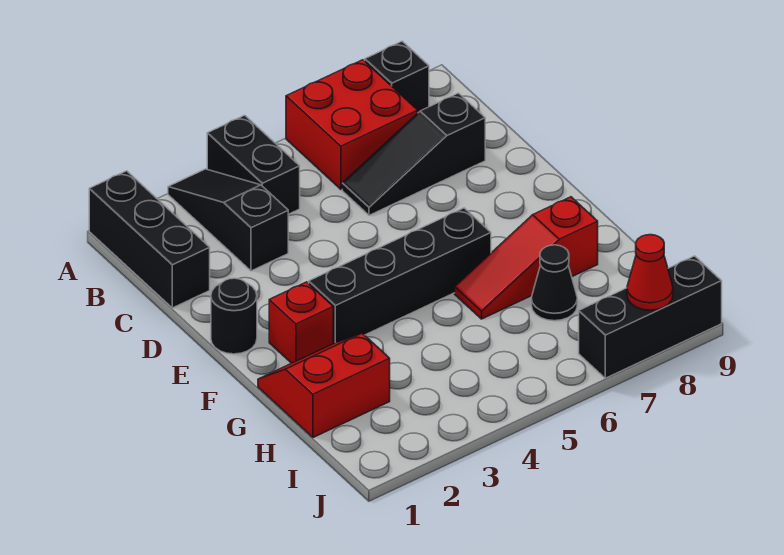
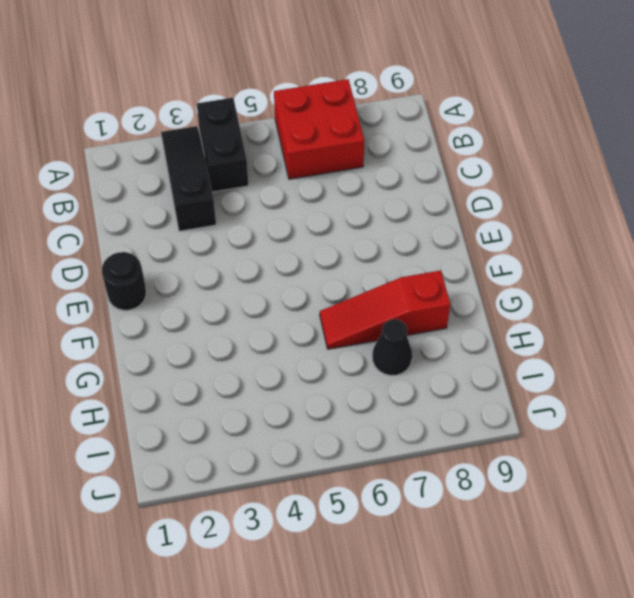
none -> black brick A1:C1 level 1
none -> black brick A8 level 1
none -> black slope C6:C8 level 1 top 8

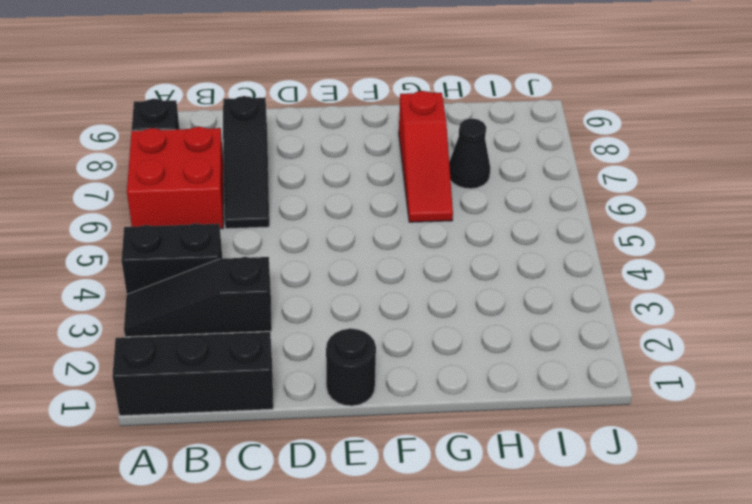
none -> red brick F2 level 1
none -> black brick F3:F6 level 1
none -> red slope G1:H2 level 1 top H

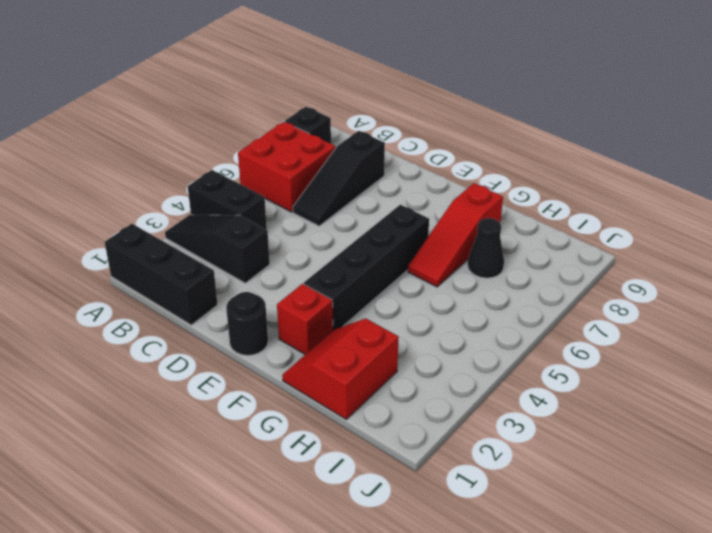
none -> black brick J7:J9 level 1
none -> red cone J8 level 2

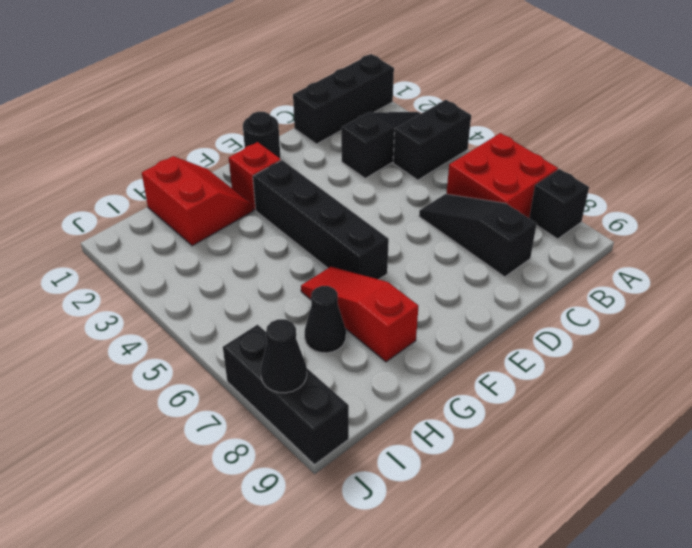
black cone J8 level 2 -> red cone J8 level 2

